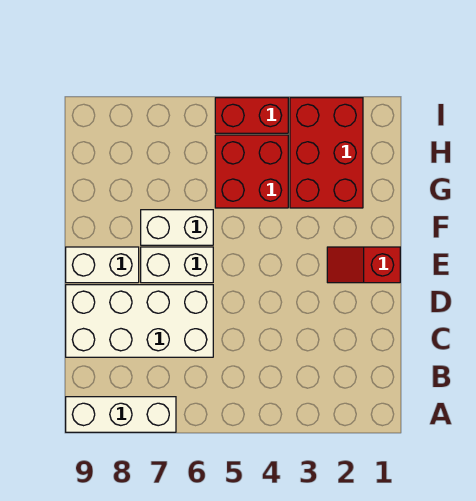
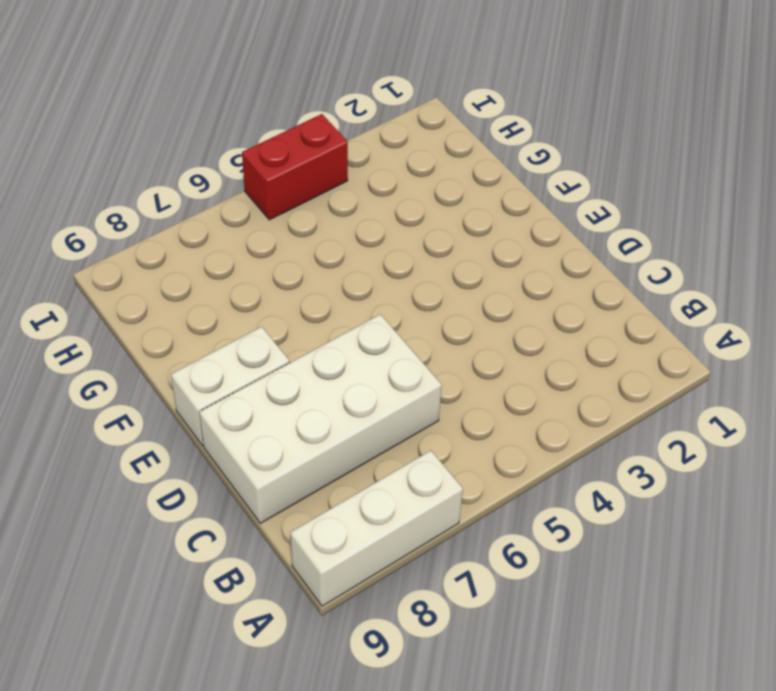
none -> red slope E1:E2 level 1 top 1
none -> white brick E6:E7 level 1

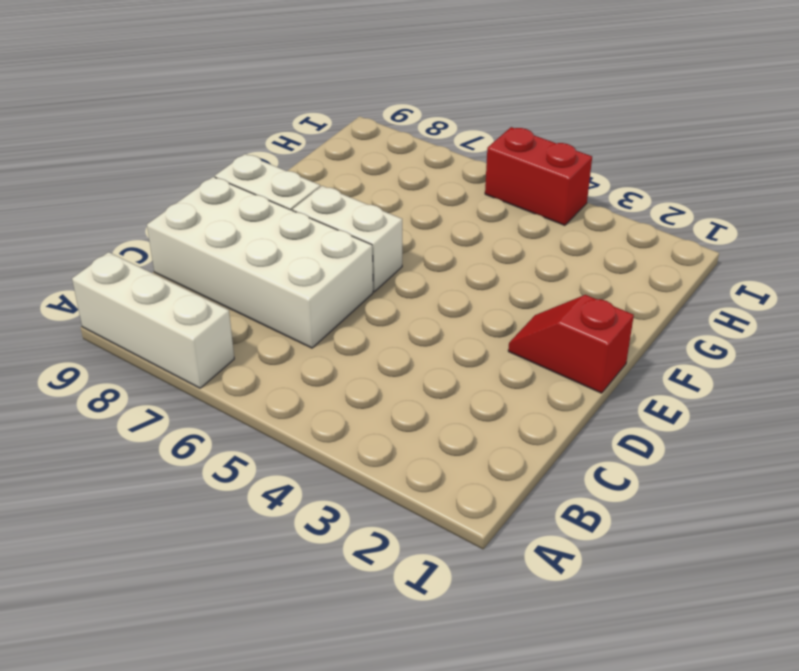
none -> white brick F6:F7 level 1
none -> red brick G2:I3 level 1

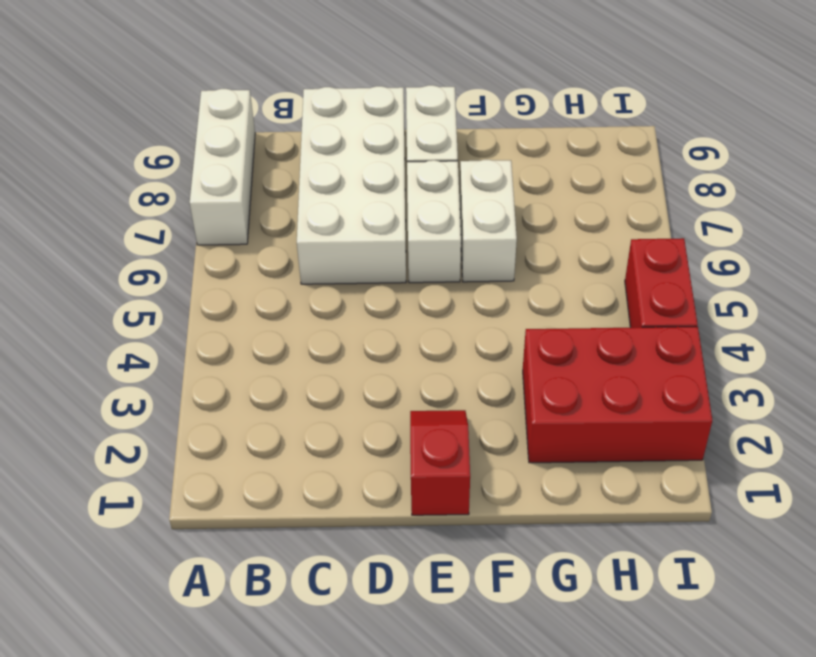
none -> red brick G4:H5 level 1

